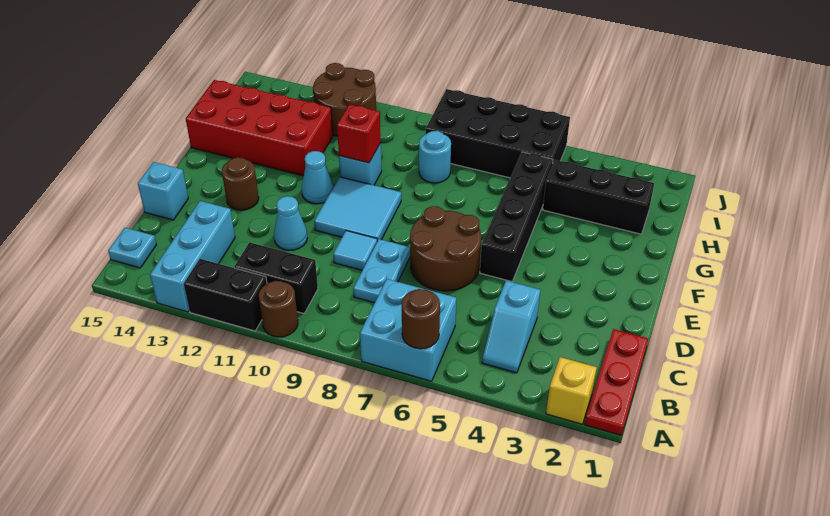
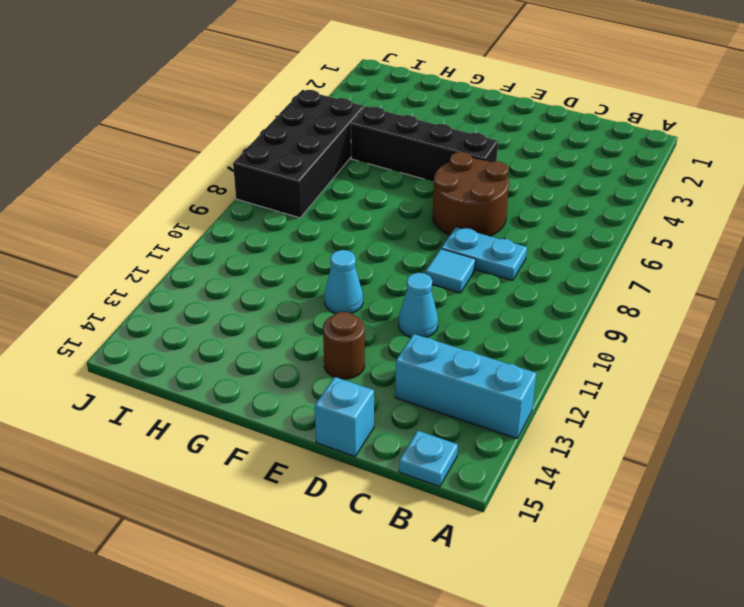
none -> red plate A1:C1 level 1
none -> yellow brick A2 level 1
none -> cyan brick A6:B7 level 1

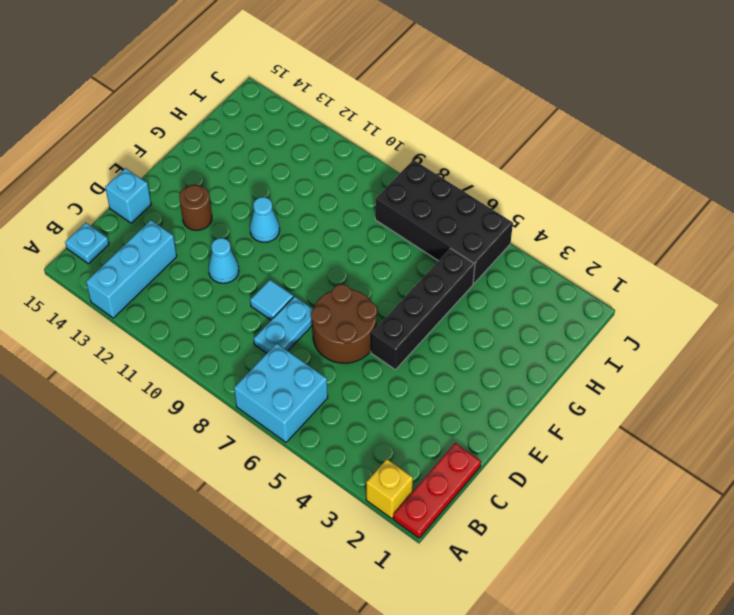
none -> brown round brick A10 level 1
none -> black brick A11:A12 level 1
none -> cyan slope B4:C4 level 1 top C

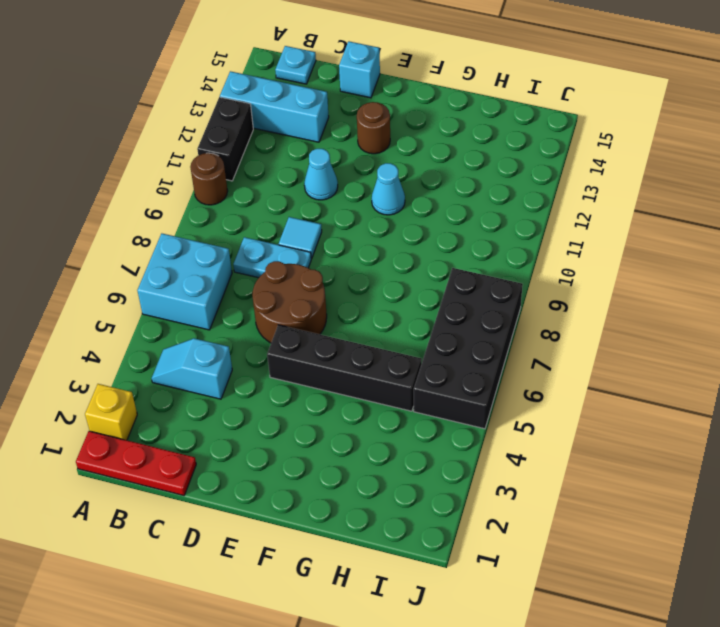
none -> black brick B10:B11 level 1
none -> cyan tile E9:F10 level 1
none -> cyan brick G10 level 1

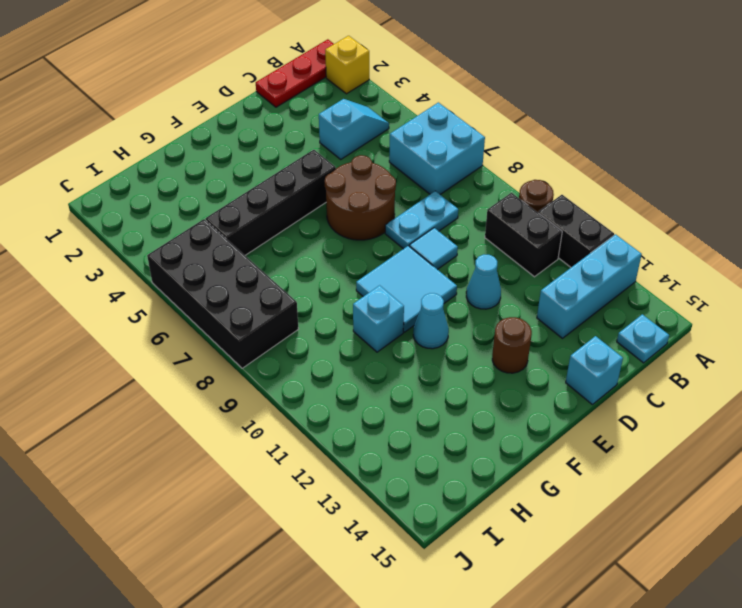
none -> red brick G12:H15 level 1
none -> black brick H2:H4 level 1
none -> cyan round brick H8 level 1

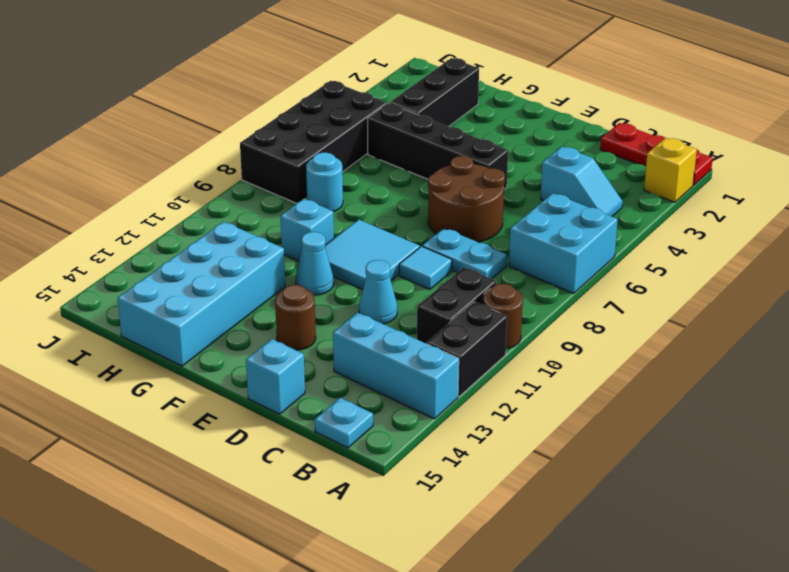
cyan brick G12:H15 level 1 -> red brick G12:H15 level 1
none -> brown round brick I11:J12 level 1
none -> brown round brick A6 level 2
none -> red brick G10 level 2

